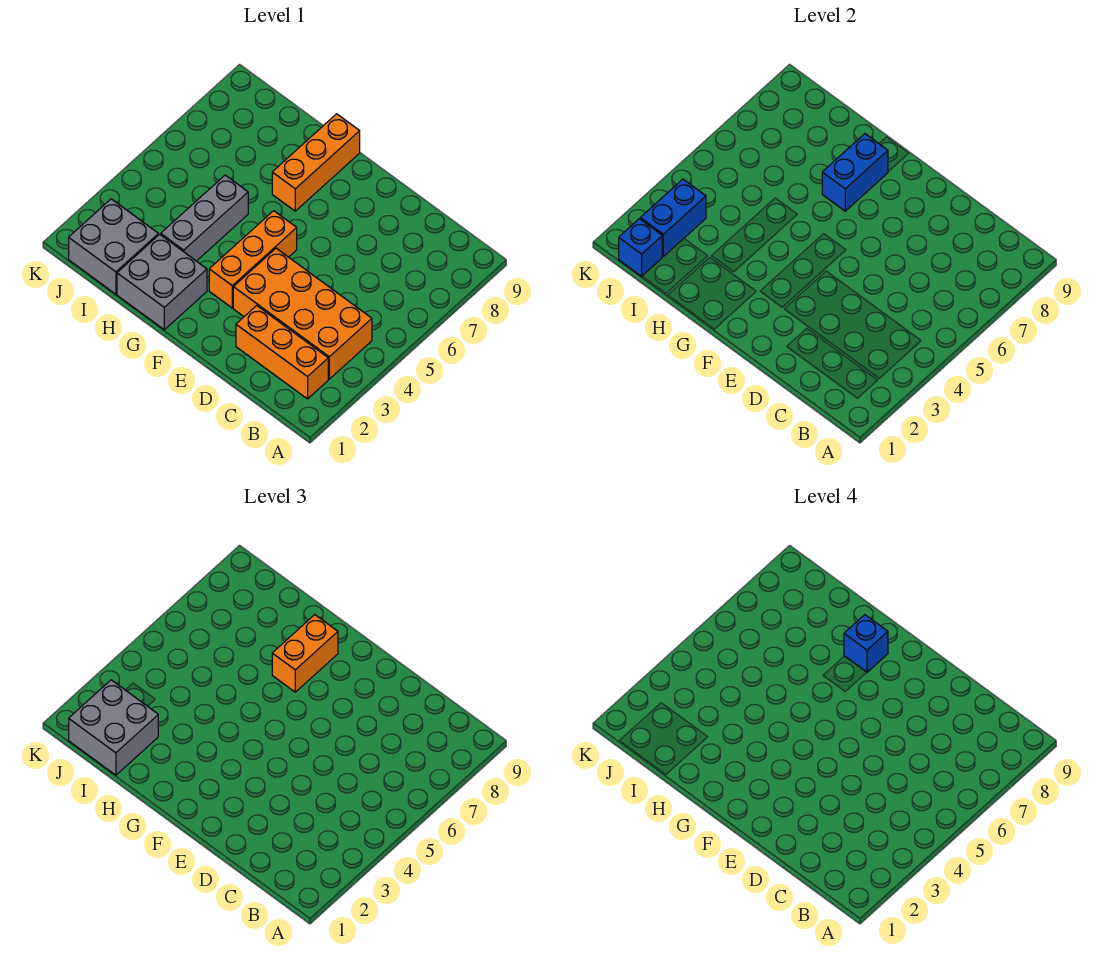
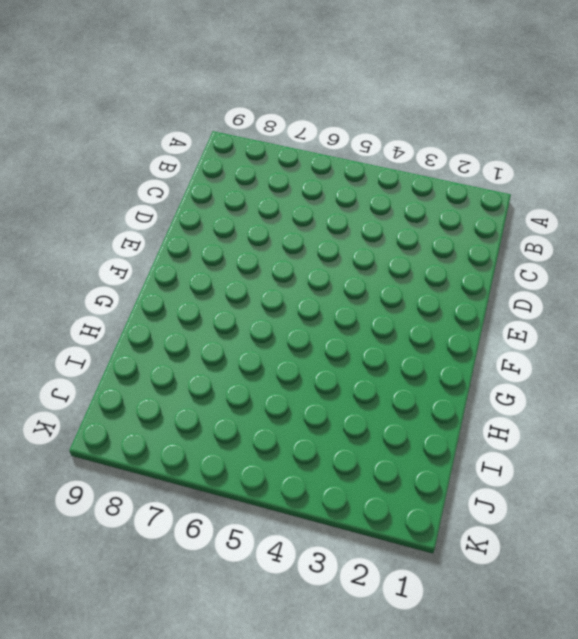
none -> orange brick B2:D2 level 1
none -> orange brick B3:E4 level 1
none -> orange brick F3:F5 level 1

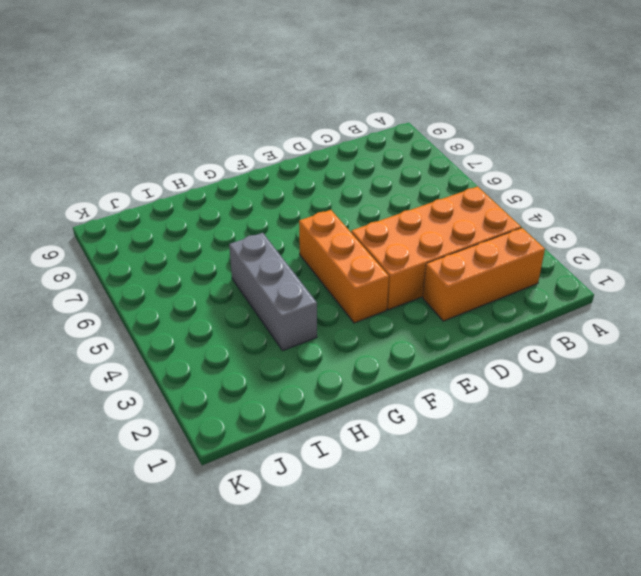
none -> grey brick G1:H2 level 1
none -> orange brick G7:G9 level 1
none -> grey brick I1:J2 level 1

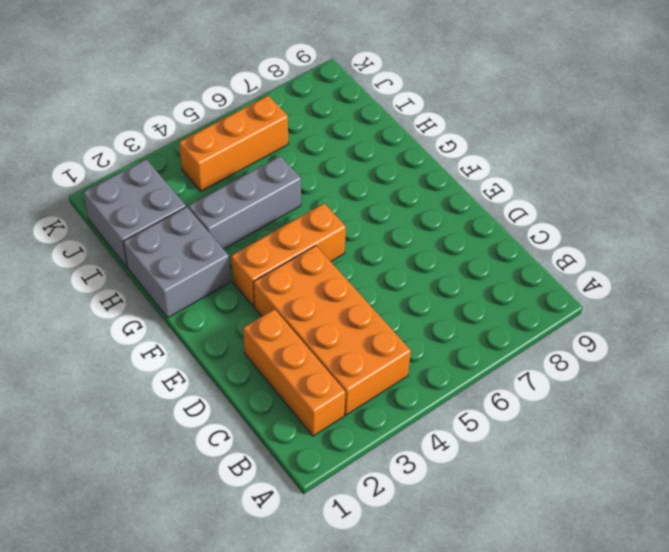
orange brick J4:J6 level 1 -> orange brick G7:G9 level 1
none -> blue brick G7:G8 level 2
none -> blue brick J1 level 2
none -> blue brick J2:J3 level 2

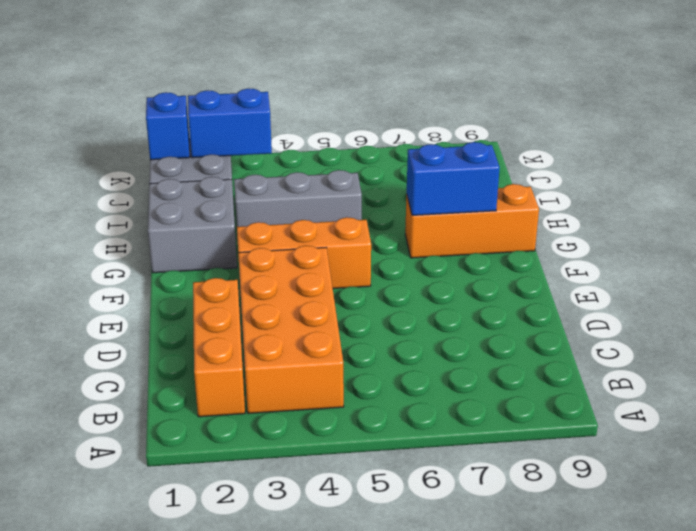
none -> orange brick G7:G8 level 3
none -> grey brick I1:J2 level 3
none -> blue brick G8 level 4

